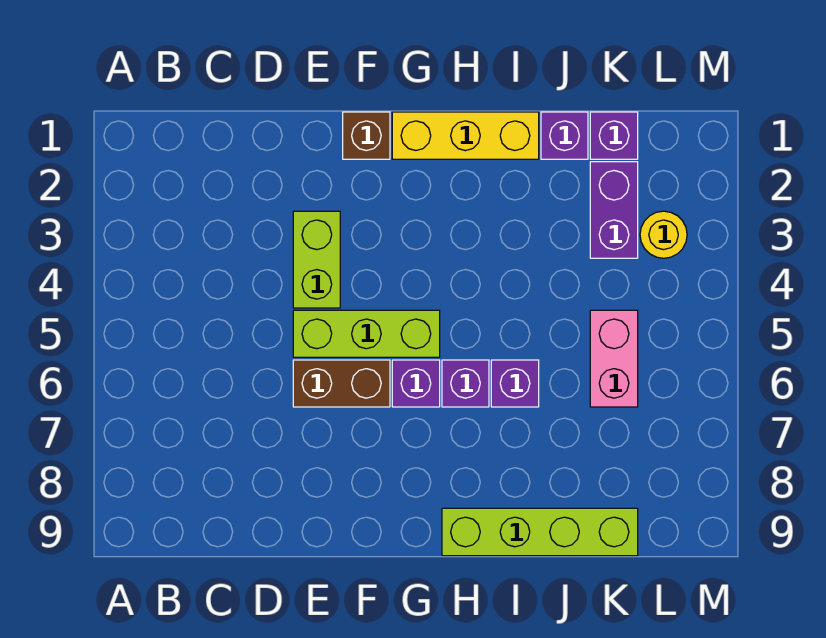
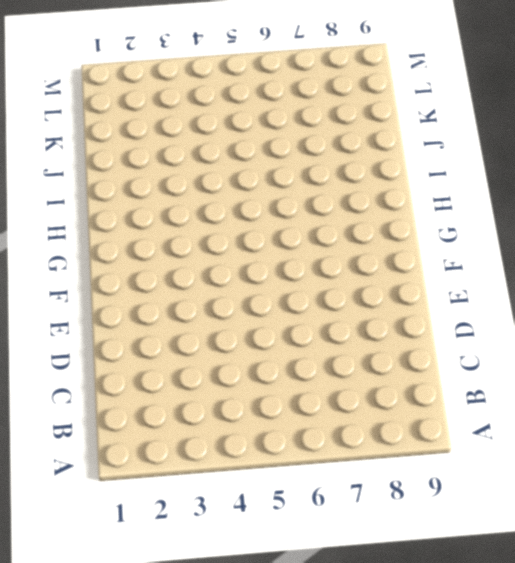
none -> lime brick E3:E4 level 1
none -> lime brick E5:G5 level 1
none -> brown brick E6:F6 level 1

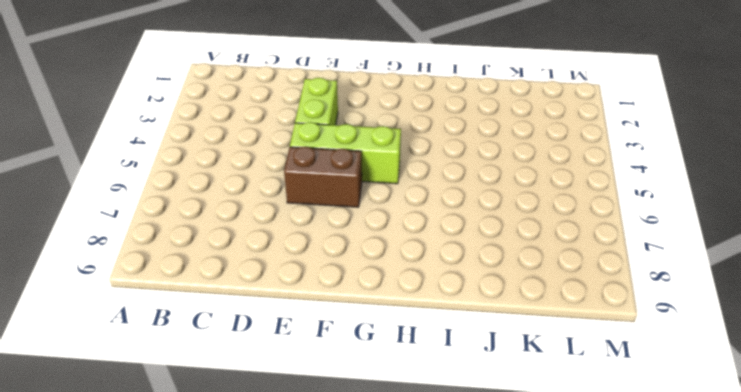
none -> brown brick F1 level 1
none -> yellow brick G1:I1 level 1
none -> purple brick G6 level 1

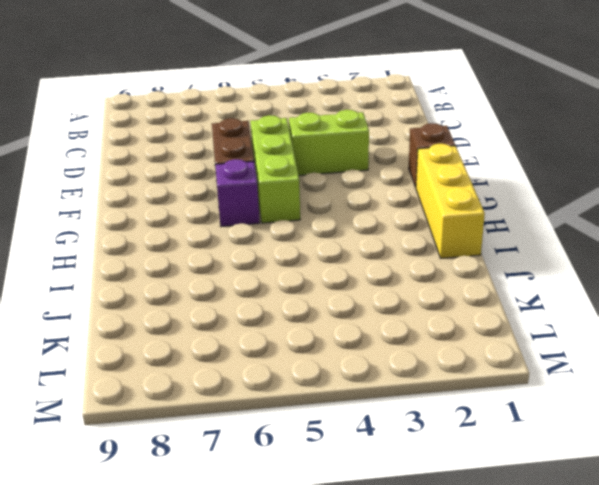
none -> purple brick H6 level 1
none -> lime brick H9:K9 level 1
none -> purple brick I6 level 1

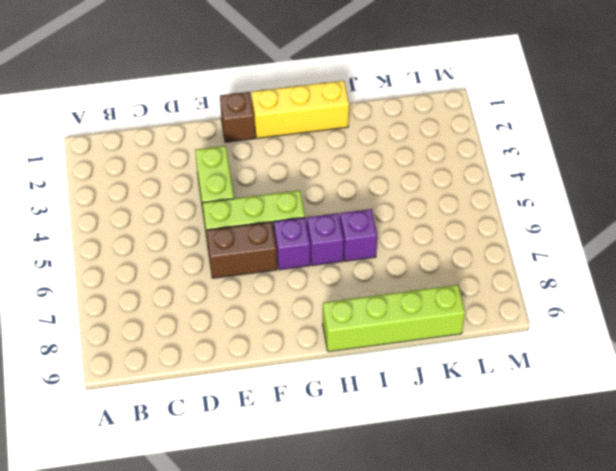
none -> purple brick J1 level 1
none -> purple brick K1 level 1
none -> purple brick K2:K3 level 1

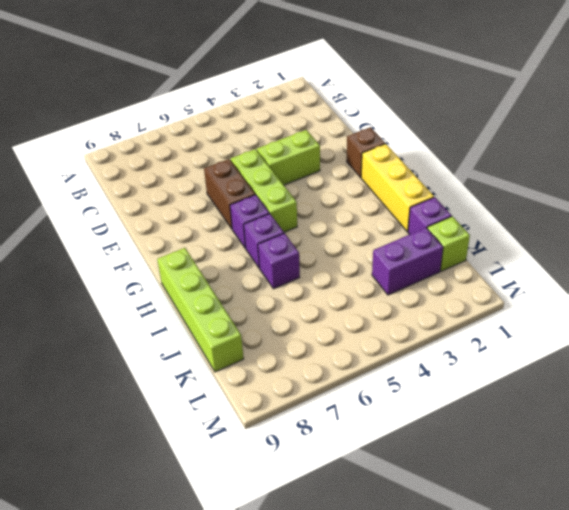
lime brick K1 level 1 -> purple brick K1 level 1
none -> pink brick K5:K6 level 1
none -> yellow round brick L3 level 1

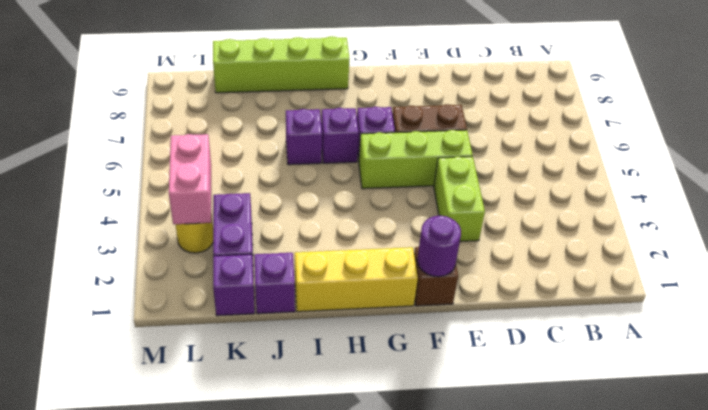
purple round brick F1 level 2 -> none
pink brick L3:L4 level 2 -> pink brick K5:K6 level 1

